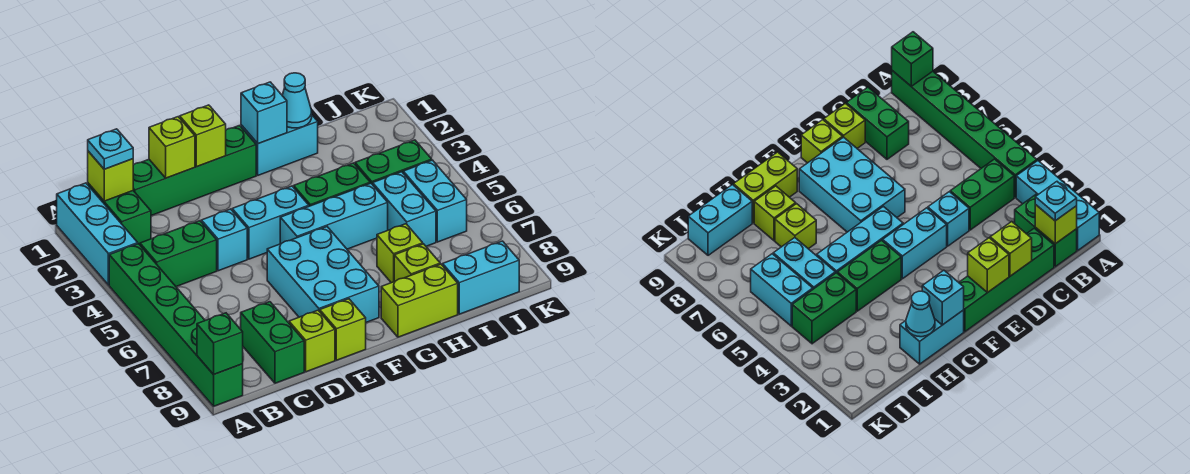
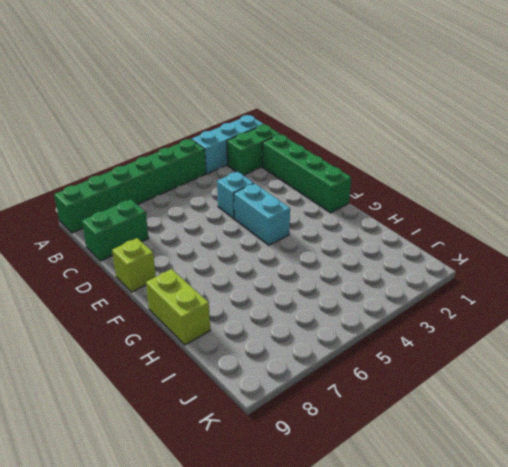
none -> green brick B4:C4 level 1
none -> lime brick D9 level 1
none -> cyan brick E6:F8 level 1

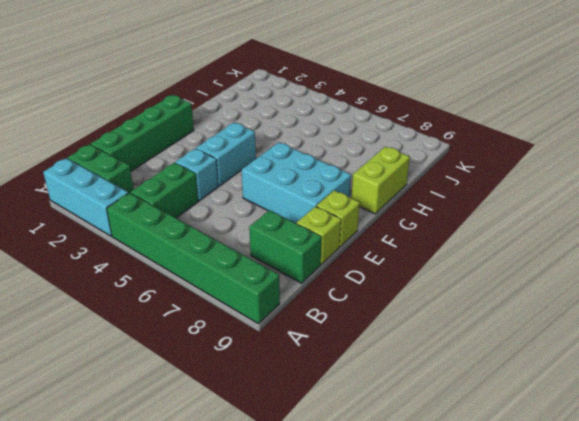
none -> cyan brick F5:H5 level 1
none -> cyan brick G1:H1 level 1
none -> green brick G4:H4 level 1

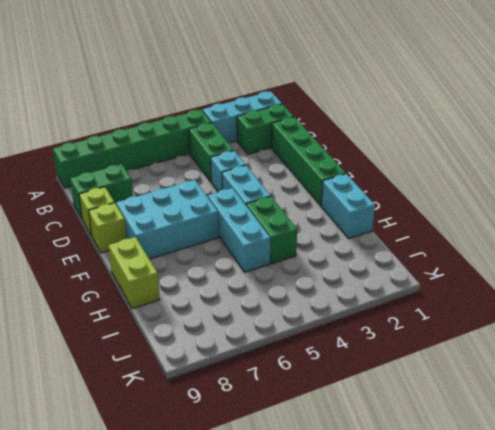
none -> lime brick H7 level 1
none -> lime brick H8 level 1
none -> green brick I4:J4 level 1

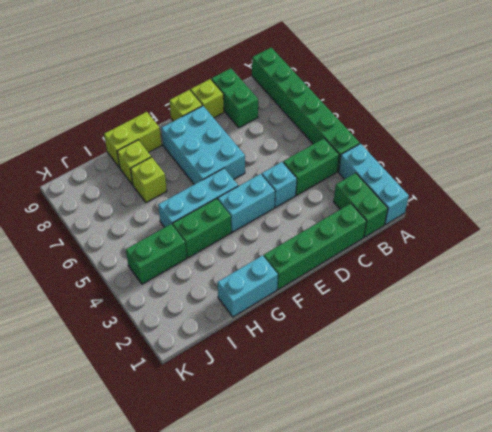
none -> cyan brick I5:I6 level 1
none -> cyan brick I9:J9 level 1
none -> cyan brick J5:J6 level 1

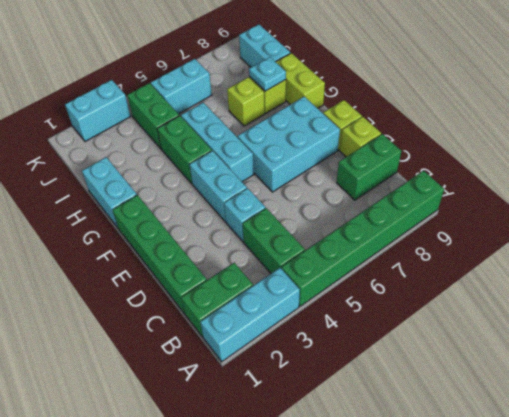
cyan plate H8 level 2 -> cyan plate B1 level 3
cyan brick K2:K3 level 1 -> cyan brick I5:I6 level 1
none -> green brick A9 level 2
none -> lime brick B1 level 2
none -> lime brick D1 level 2

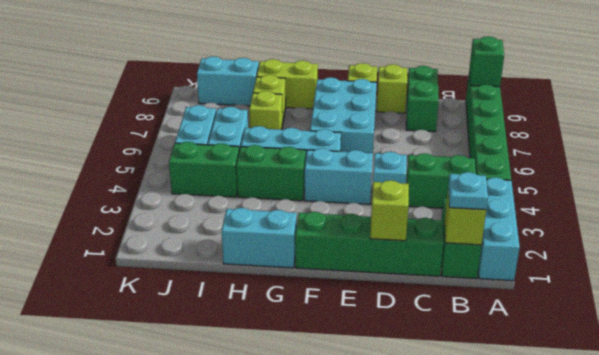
none -> lime brick E1 level 2
none -> cyan brick G1 level 2
none -> cyan cone H1 level 2

